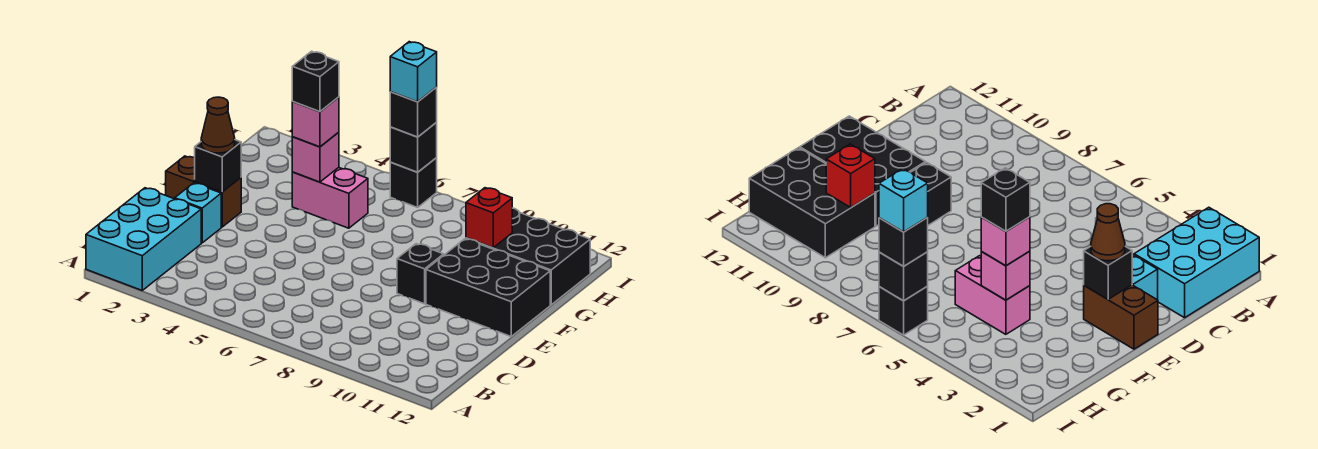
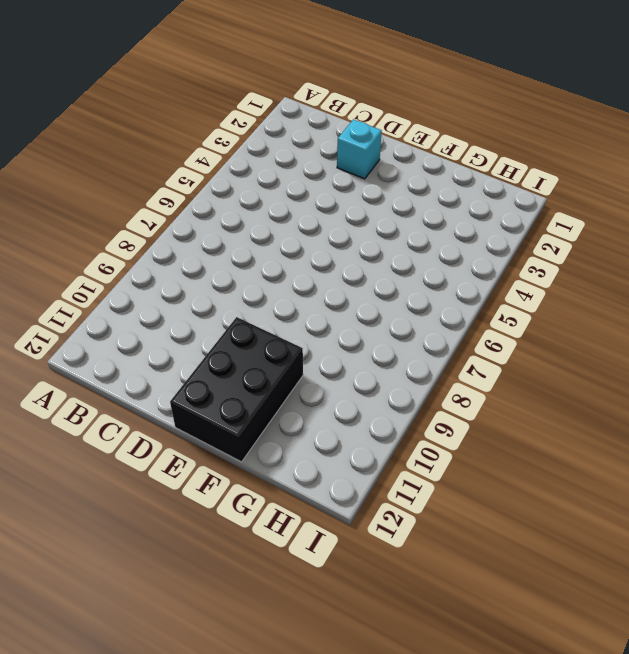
none -> cyan brick A1:C2 level 1
none -> brown brick E1:E2 level 1
none -> black brick E9 level 1

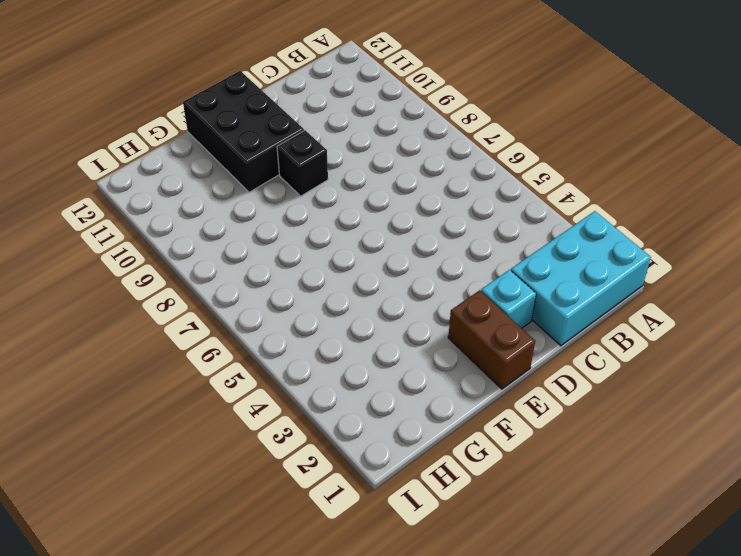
none -> pink brick G4:G5 level 1
none -> black brick G10:H12 level 1
none -> black brick I6 level 1

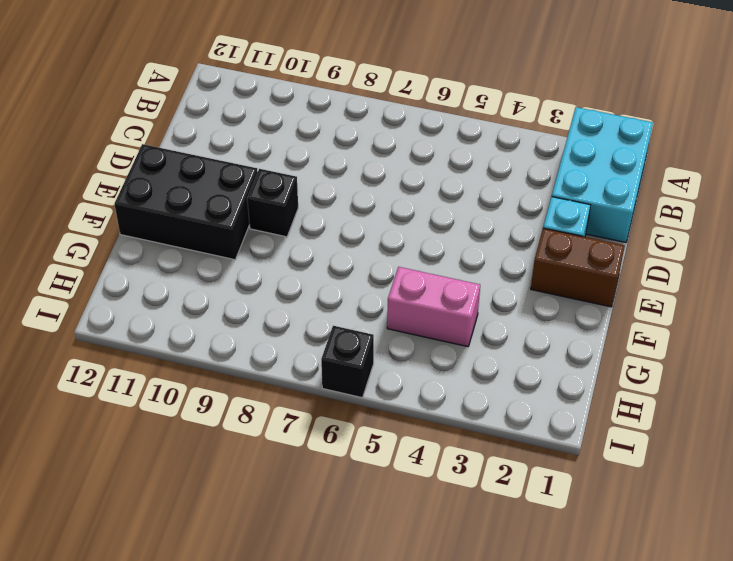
none -> black brick G10:H12 level 1
none -> black brick E2 level 2
none -> pink brick G4 level 2

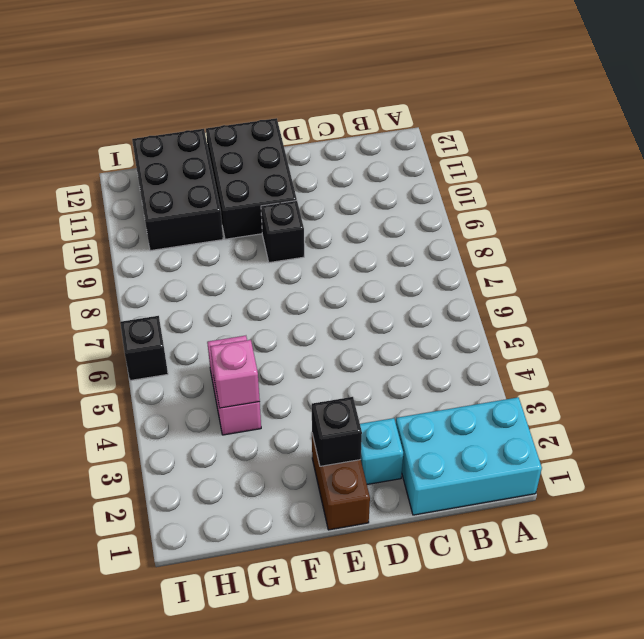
none -> red brick G10 level 2
none -> black brick I6 level 2
none -> brown cone E2 level 3

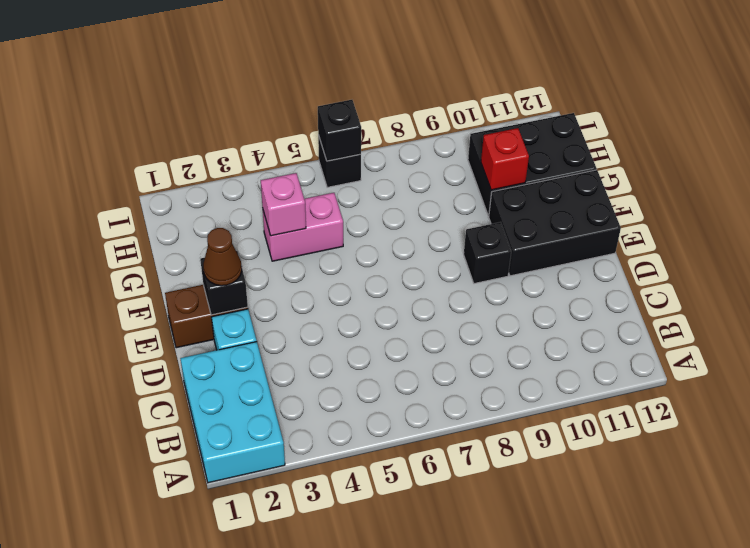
none -> pink brick G4 level 3
none -> black brick I6 level 3
none -> black brick G4 level 4

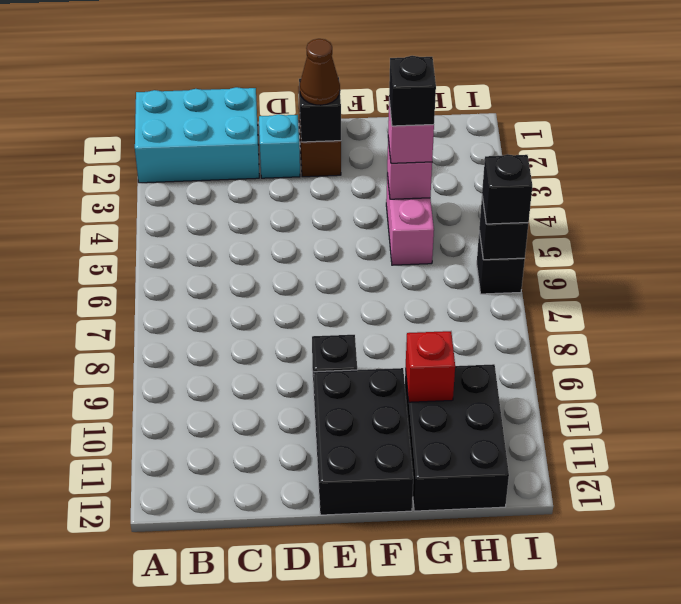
none -> cyan brick I6 level 4

